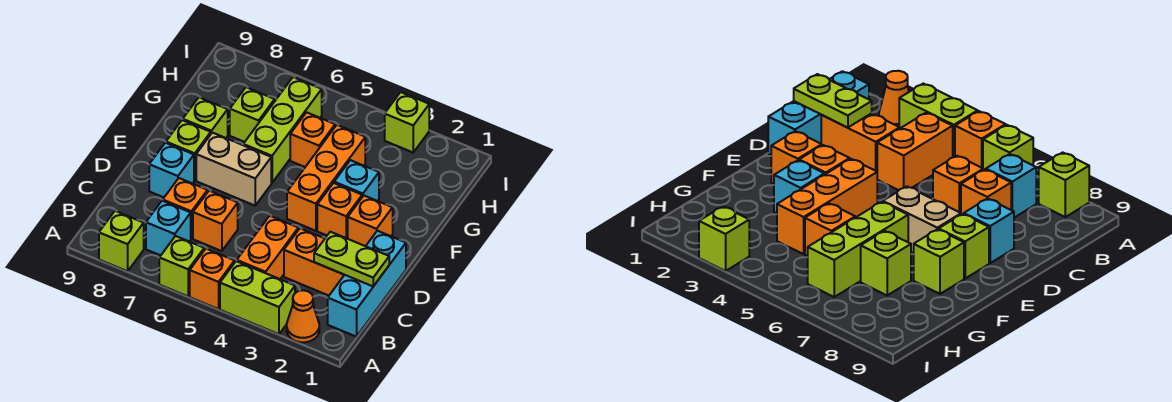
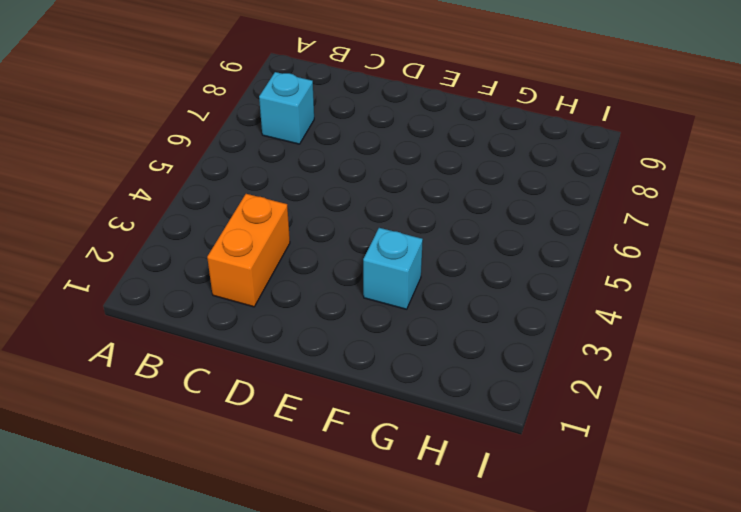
none -> orange cone A2 level 1
none -> lime brick A3:A4 level 1
none -> orange brick A5 level 1

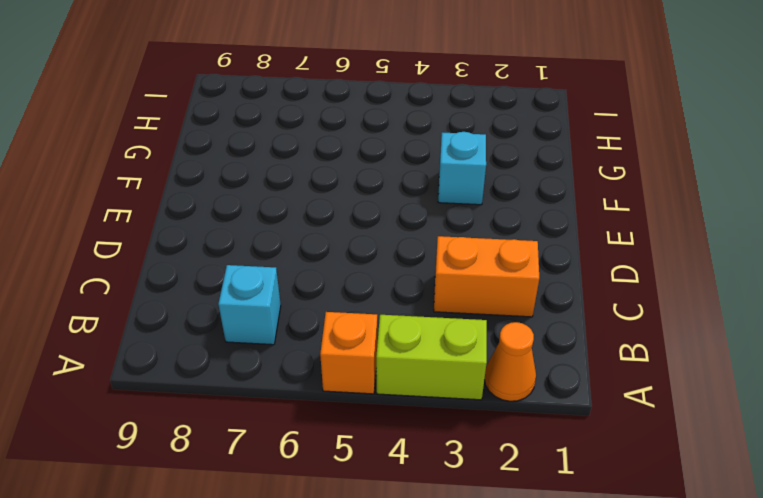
none -> lime brick A6 level 1
none -> lime brick A8 level 1
none -> cyan brick B1:D1 level 1

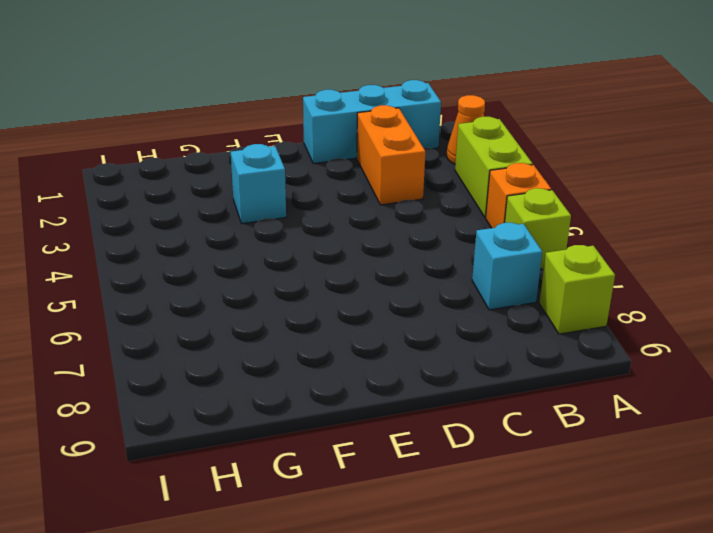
none -> orange brick B4:C4 level 1
none -> orange brick C6 level 1
none -> orange brick C7 level 1

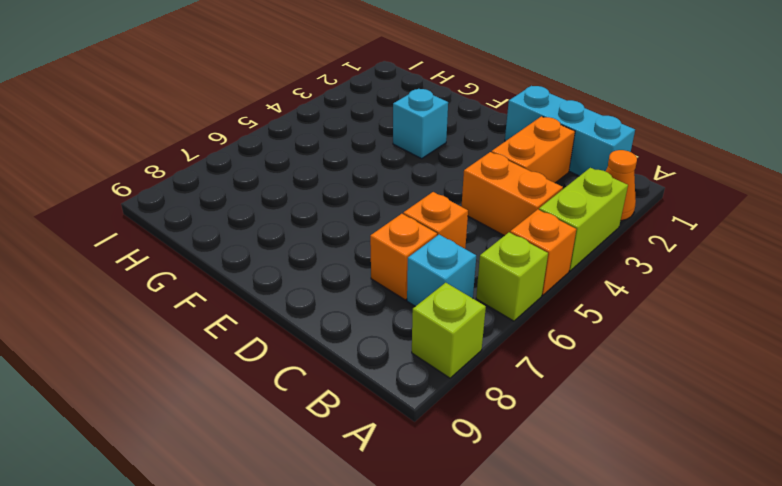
none -> cyan brick D8 level 1
none -> orange brick E2 level 1
none -> orange brick E3 level 1

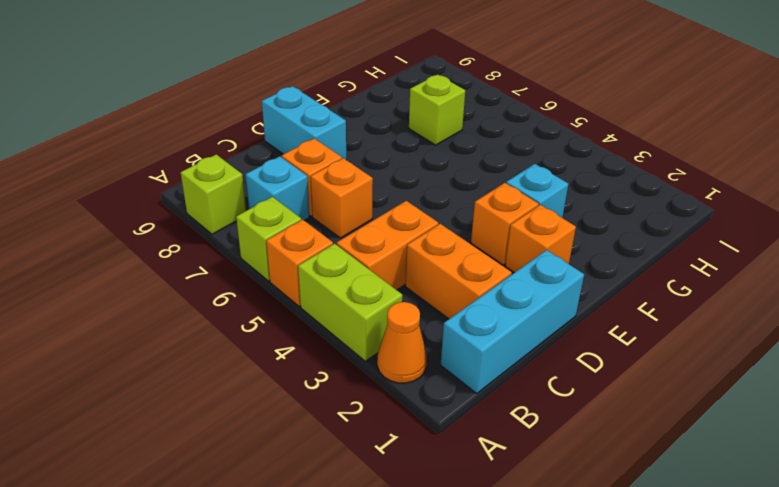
cyan brick D8:D9 level 1 -> cyan brick D8 level 1
none -> orange brick E4:G4 level 1
none -> tan brick E6:E7 level 1
none -> lime brick E8 level 1

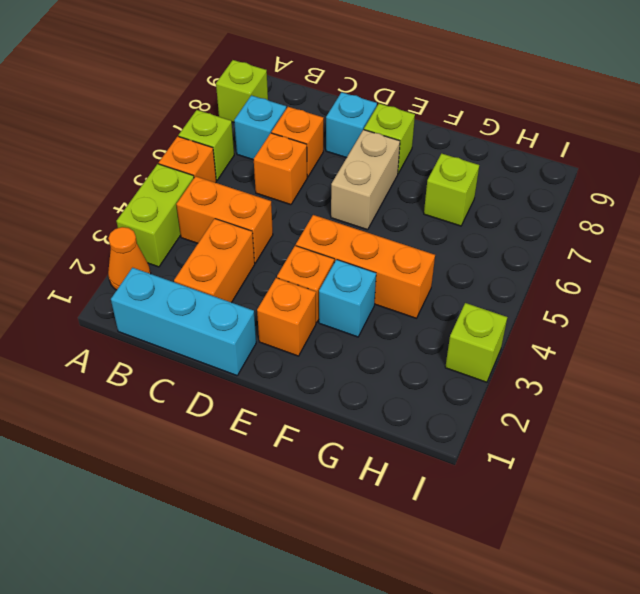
none -> lime brick F6:H6 level 1
none -> lime brick F8 level 1
none -> orange brick G5 level 1

